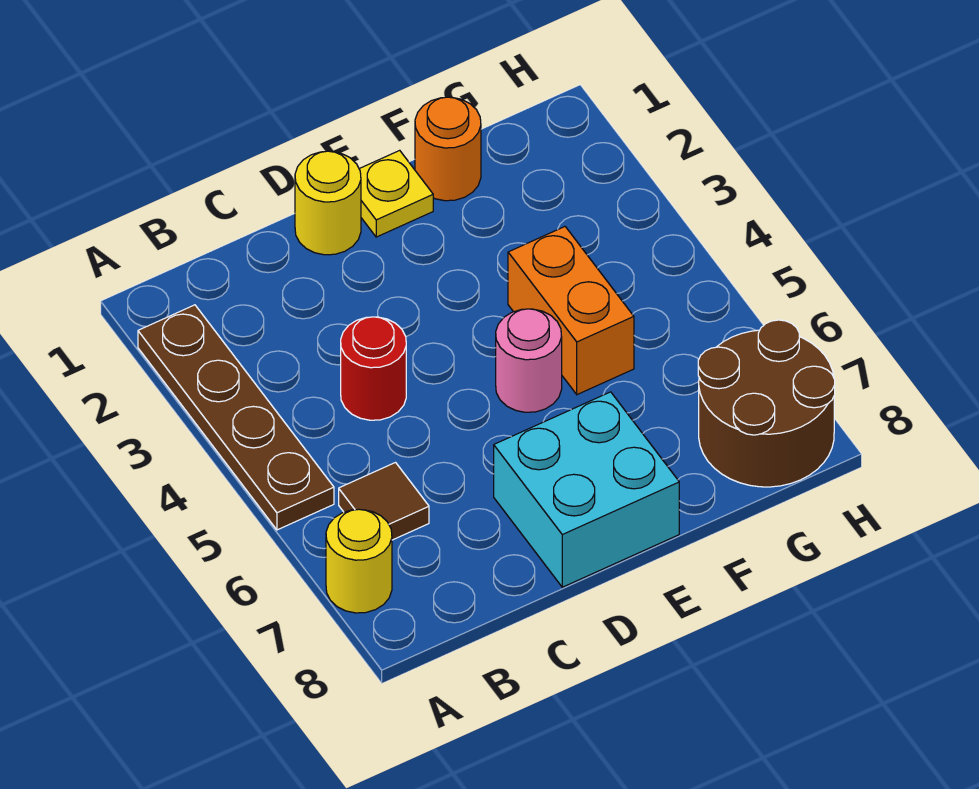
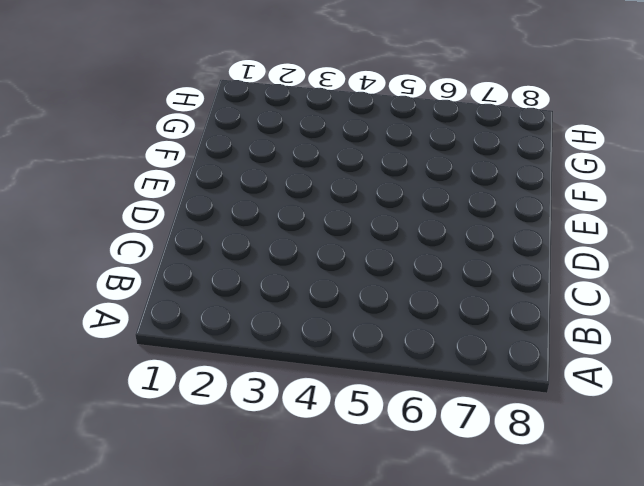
none -> brown plate A2:A5 level 1
none -> yellow round brick A7 level 1

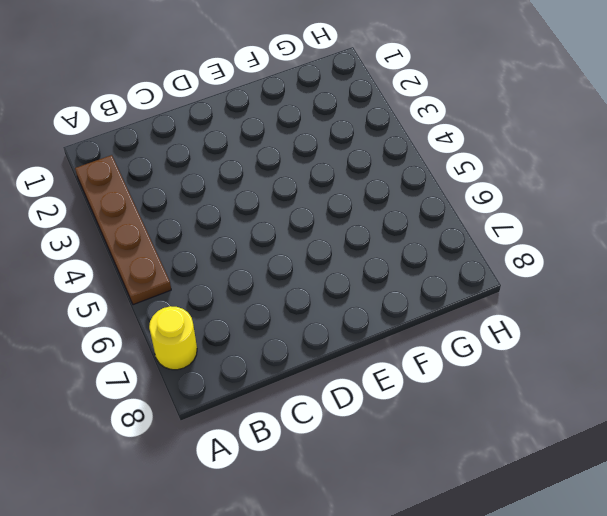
none -> brown tile B6 level 1
none -> red round brick C4 level 1

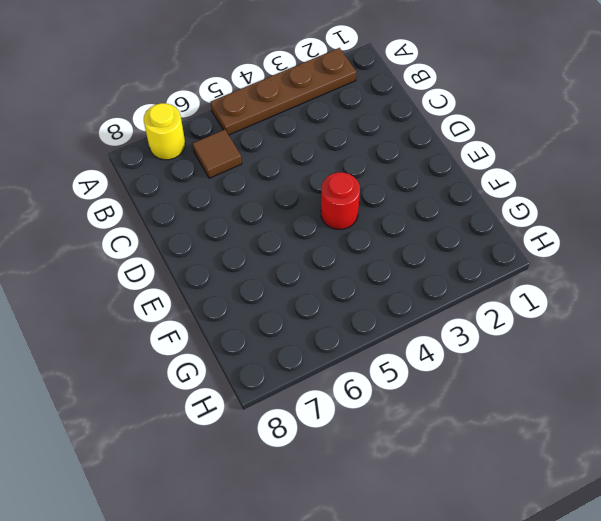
red round brick E4 level 1 -> red round brick C4 level 1
none -> yellow round brick D1 level 1
none -> cyan brick D7:E8 level 1

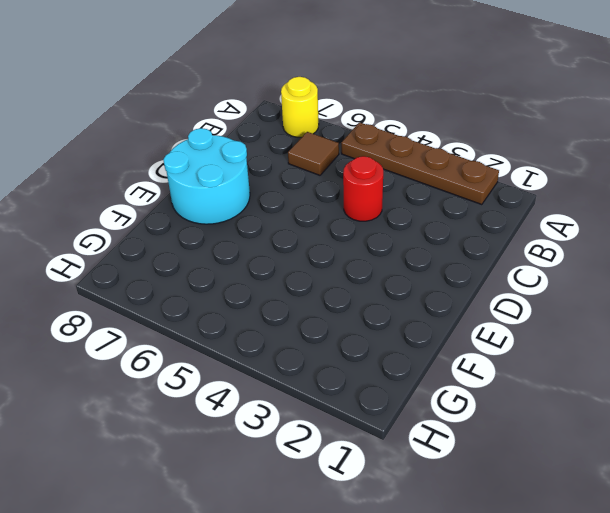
cyan round brick D7:E8 level 1 -> cyan brick D7:E8 level 1
none -> yellow round brick D1 level 1
none -> yellow plate E1 level 1

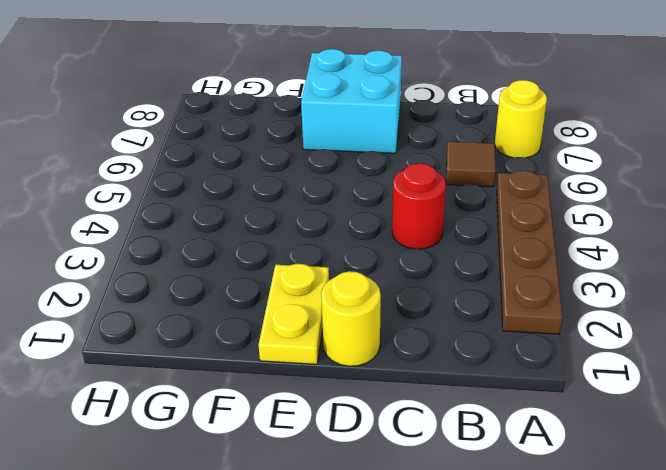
yellow plate E1:E2 level 1 -> yellow plate E1 level 1
none -> pink round brick E5 level 1
none -> orange round brick F1 level 1

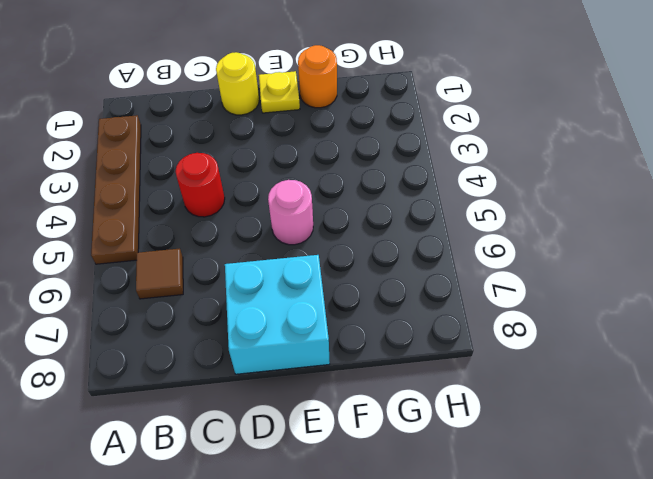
none -> yellow round brick A7 level 1
none -> orange brick F4:F5 level 1

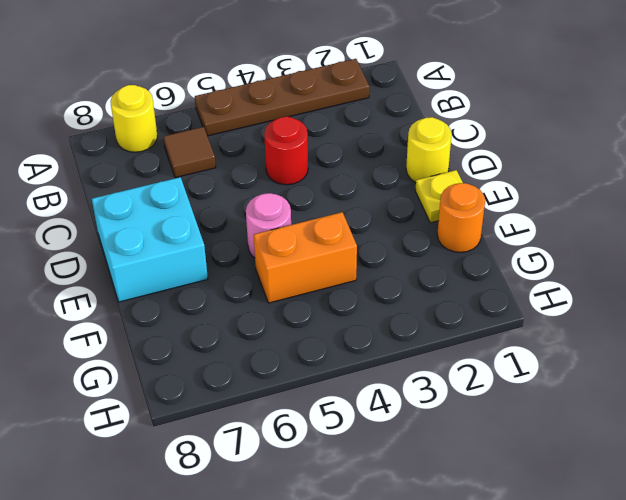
none -> brown round brick G7:H8 level 1

